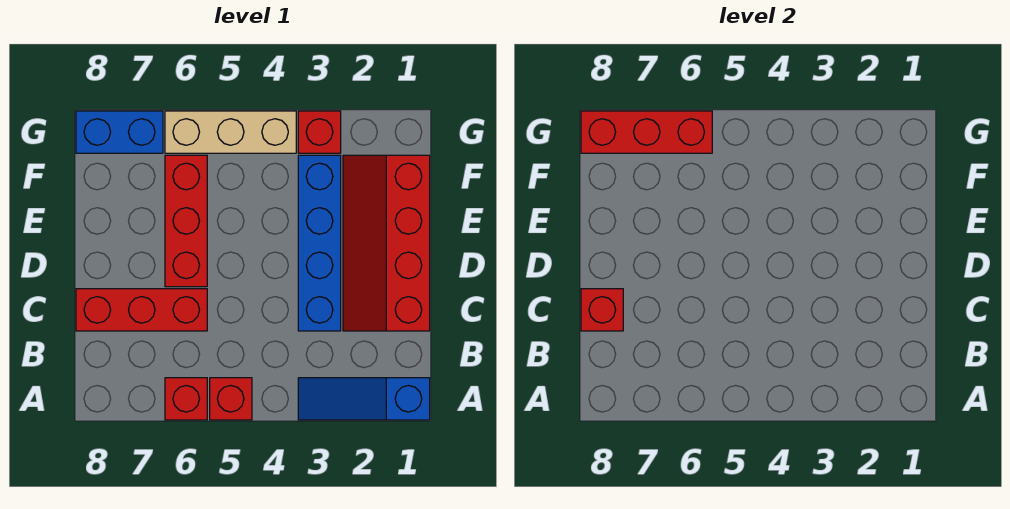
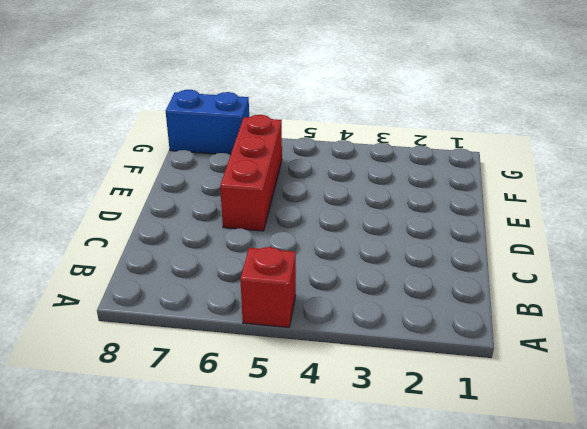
none -> blue slope A1:A3 level 1 top 1
none -> red brick A6 level 1
none -> red slope C1:F2 level 1 top 1

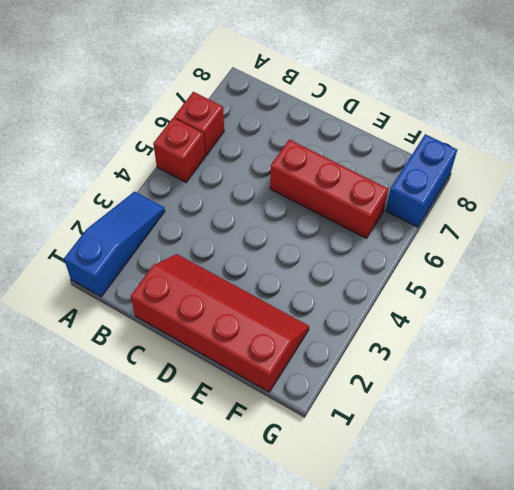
none -> blue brick C3:F3 level 1
none -> red brick C6:C8 level 1
none -> red brick G3 level 1

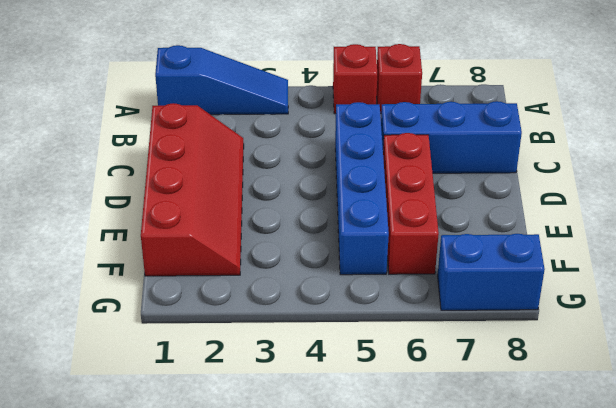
blue brick C5:F5 level 1 -> blue brick C3:F3 level 1
blue brick C6:C8 level 1 -> red brick C6:C8 level 1
none -> red brick G3 level 1
none -> tan brick G4:G6 level 1
none -> red brick C8 level 2

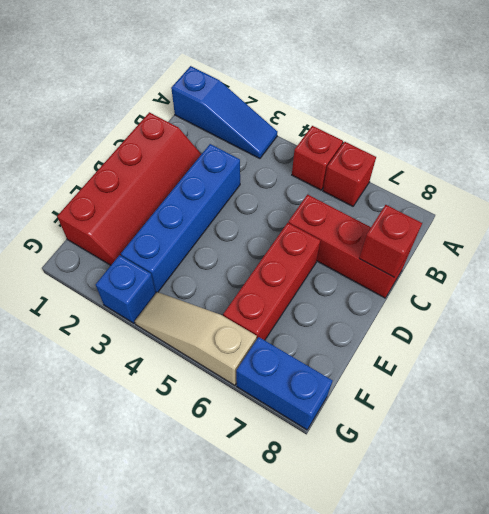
blue brick G3 level 1 -> red brick G3 level 1
tan slope G4:G6 level 1 top 6 -> tan brick G4:G6 level 1
none -> red brick G6:G8 level 2

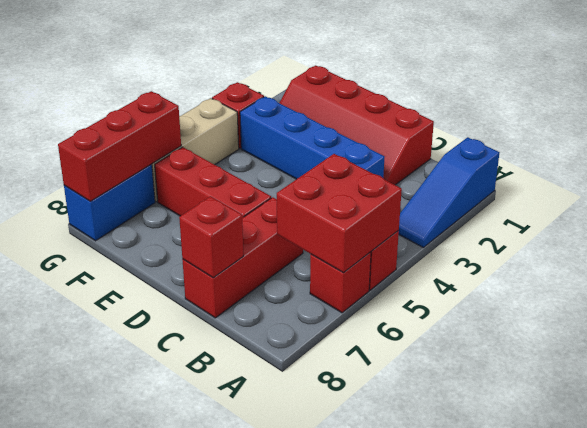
red brick A5:B6 level 2 -> none

